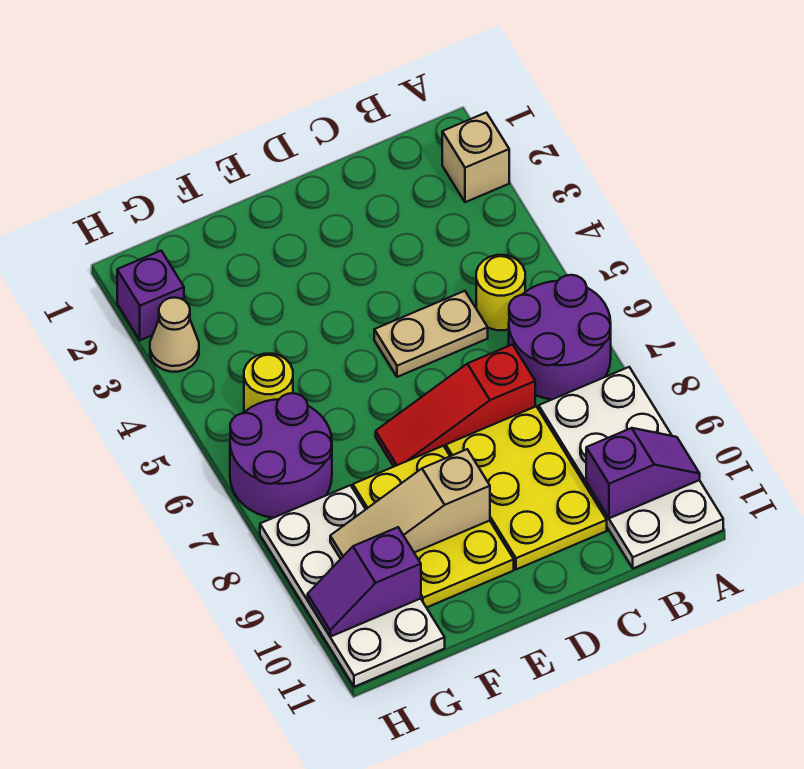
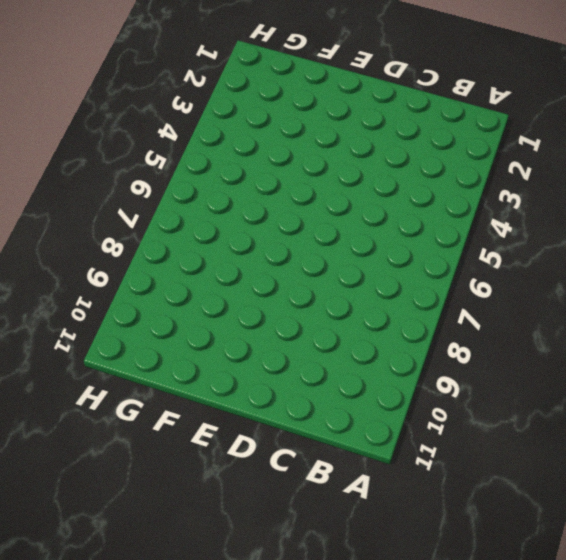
none -> tan brick A2 level 1
none -> purple round brick A6:B7 level 1
none -> white plate A8:B11 level 1

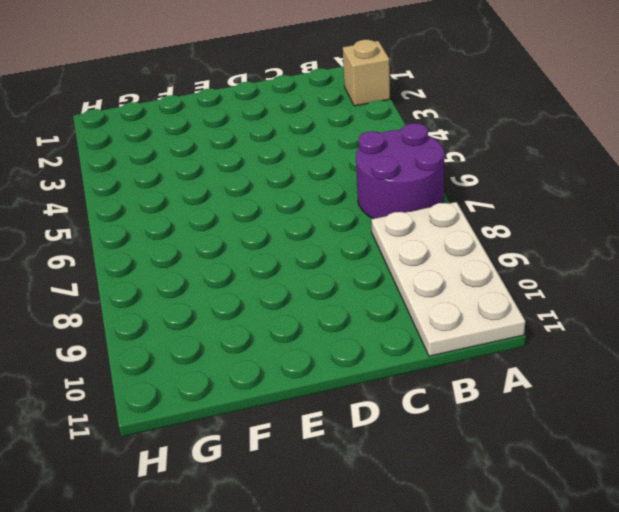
none -> yellow round brick B5 level 1
none -> tan plate C5:D5 level 1
none -> red slope C7:E7 level 1 top C

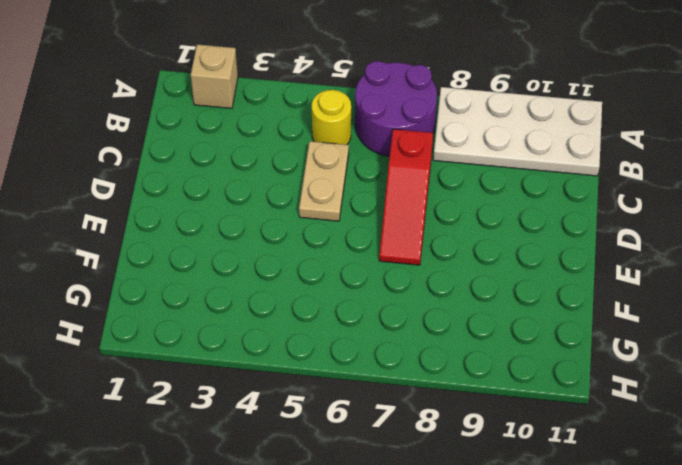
none -> yellow plate C8:D10 level 1
none -> yellow plate E8:F10 level 1
none -> yellow round brick G5 level 1

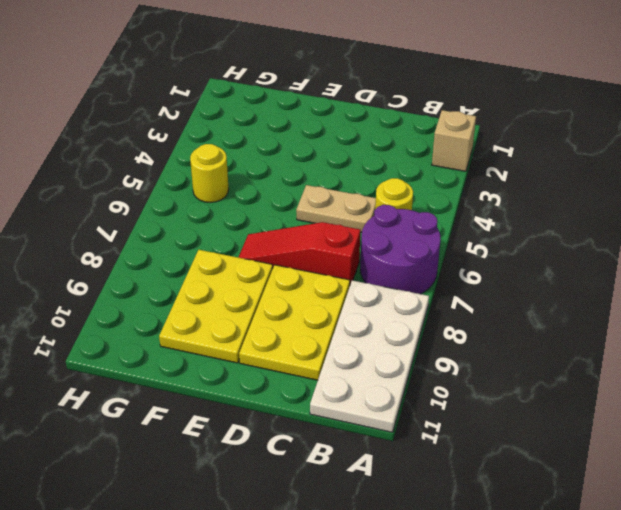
none -> purple round brick G6:H7 level 1
none -> white plate G8:H11 level 1
none -> purple brick H2 level 1

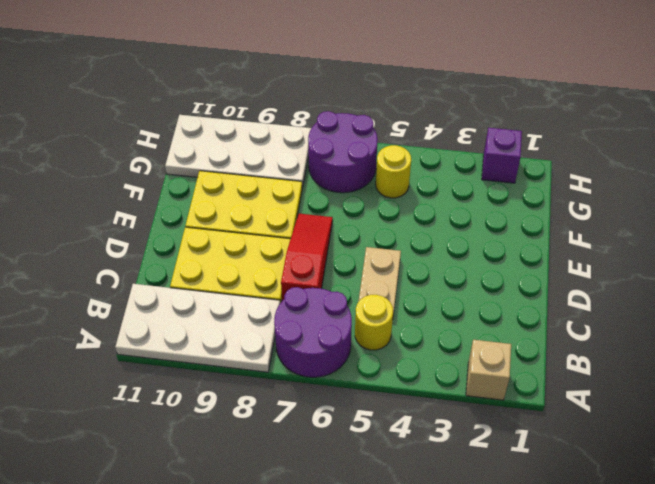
none -> tan cone H3 level 1
none -> purple slope A10:B10 level 2 top B
none -> tan slope E9:G9 level 2 top E

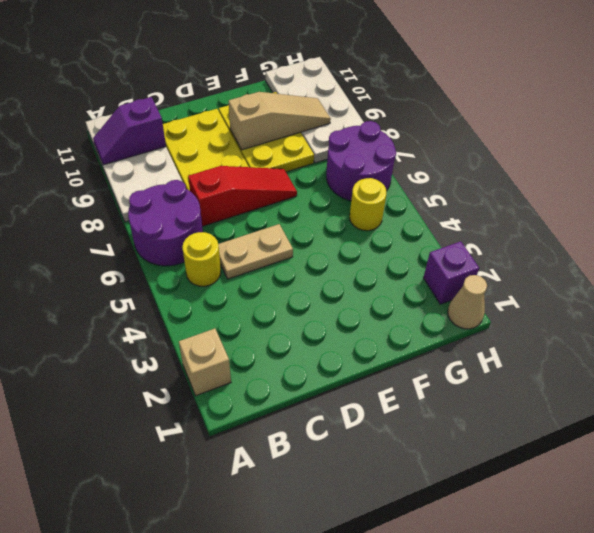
tan cone H1 level 1 -> tan cone H3 level 1
none -> purple slope G10:H10 level 2 top G

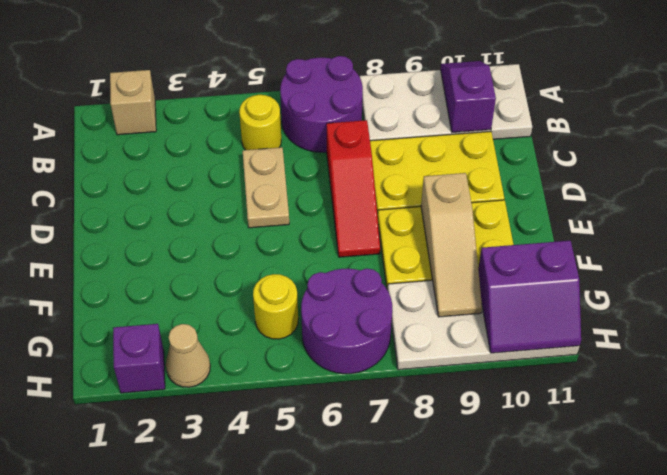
purple slope G10:H11 level 2 top G -> purple slope G10:H10 level 2 top G

